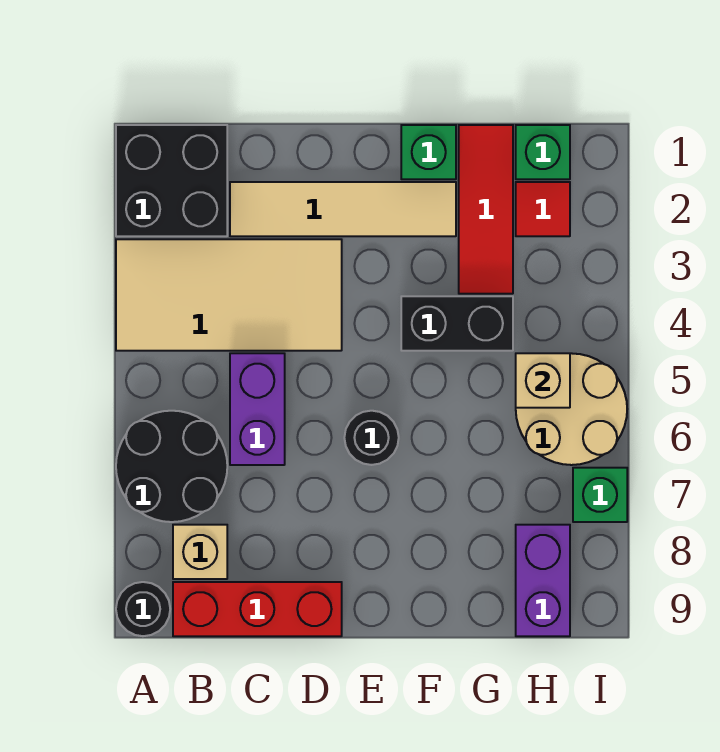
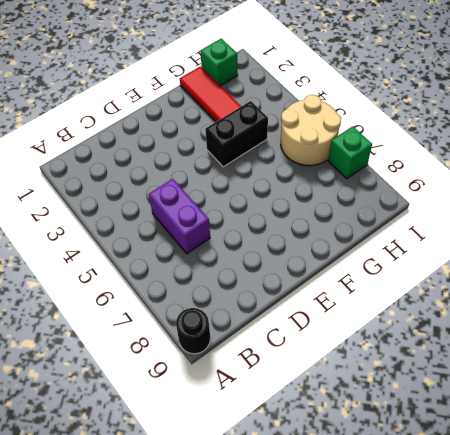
none -> black brick A1:B2 level 1
none -> tan tile A3:D4 level 1
none -> black round brick A6:B7 level 1

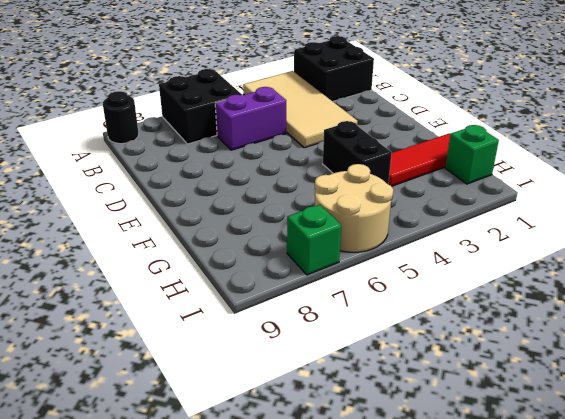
black brick A6:B7 level 1 -> black round brick A6:B7 level 1
none -> tan brick B8 level 1
none -> red brick B9:D9 level 1
none -> tan tile C2:F2 level 1

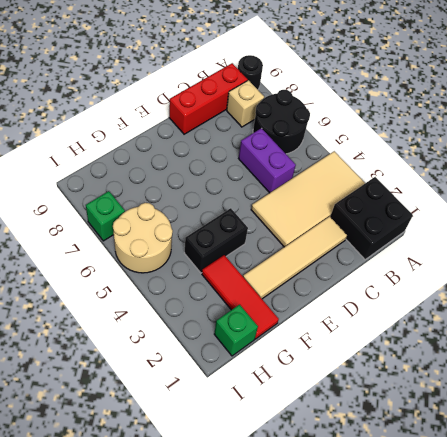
none -> black round brick E6 level 1
none -> green brick F1 level 1
none -> red tile H2 level 1

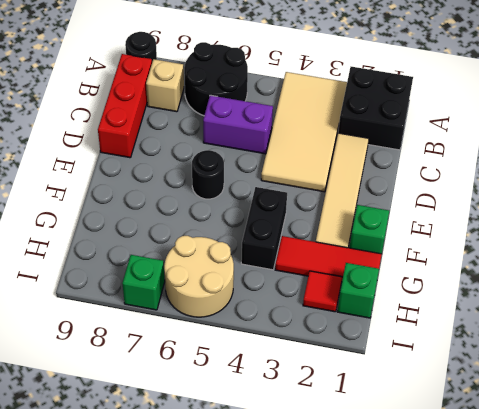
none -> purple brick H8:H9 level 1
none -> tan brick H5 level 2

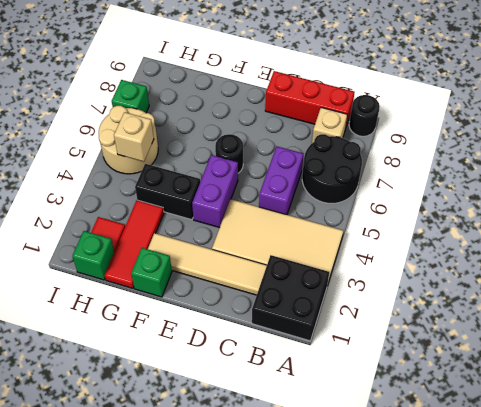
purple brick E4:E5 level 1 -> purple brick H8:H9 level 1

